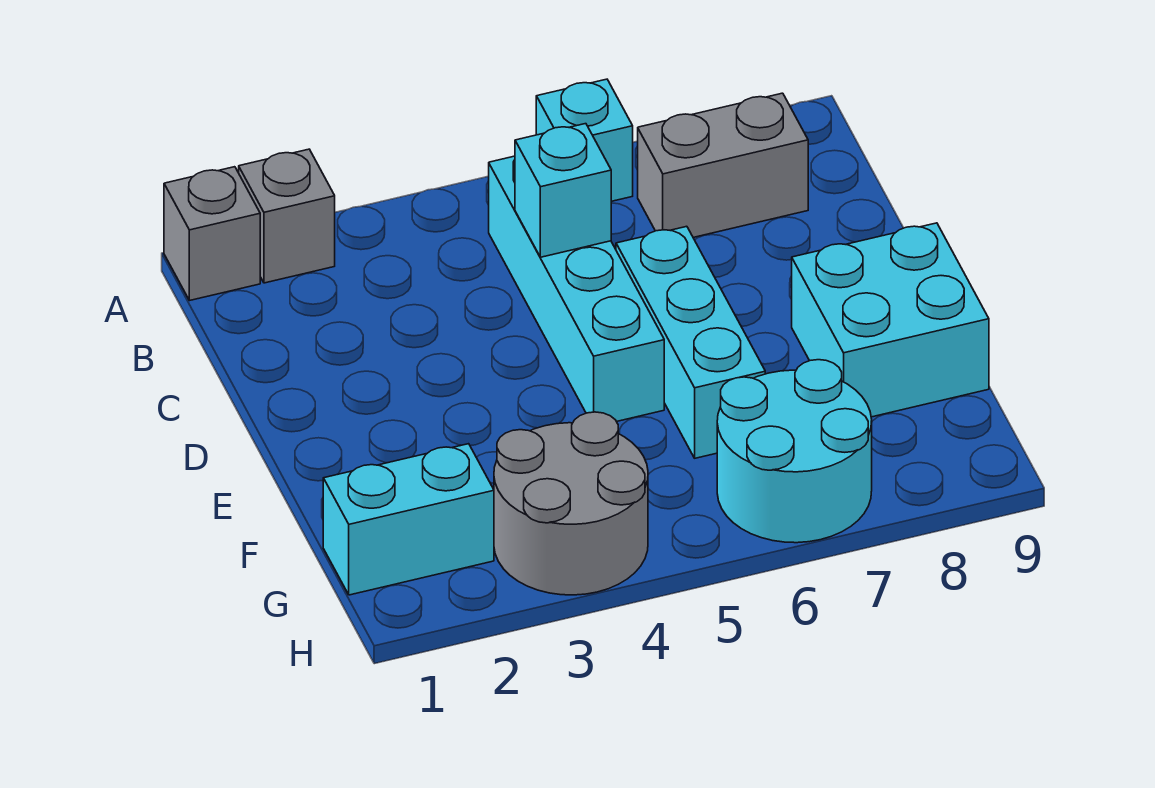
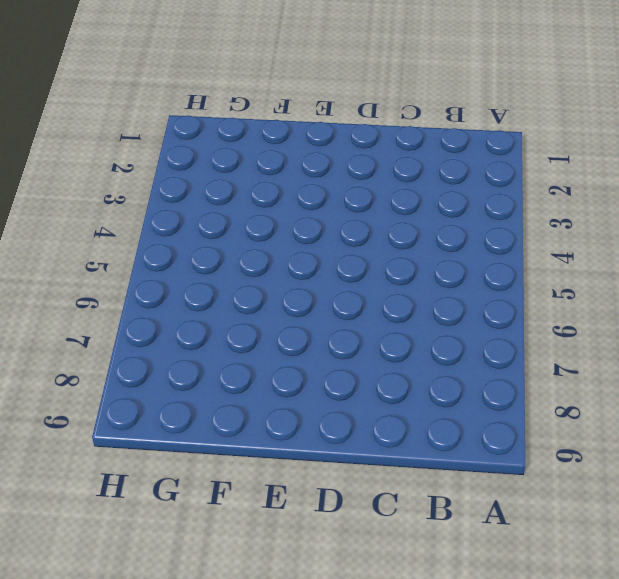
none -> grey brick A1 level 1
none -> grey brick A2 level 1

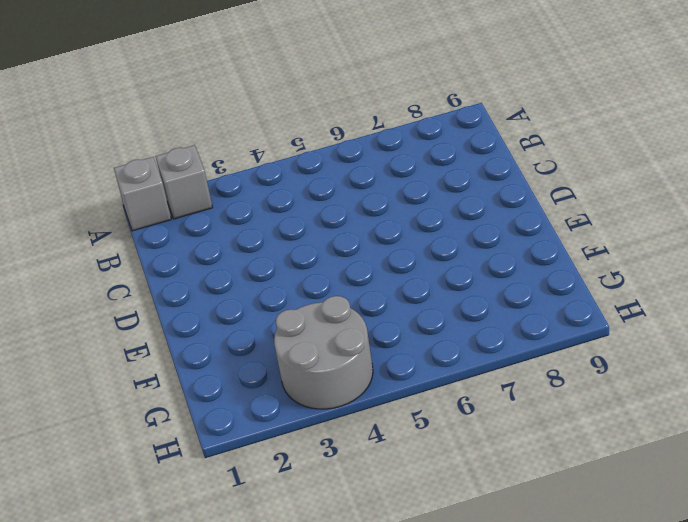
none -> cyan brick A6 level 1
none -> cyan brick B5:E5 level 1

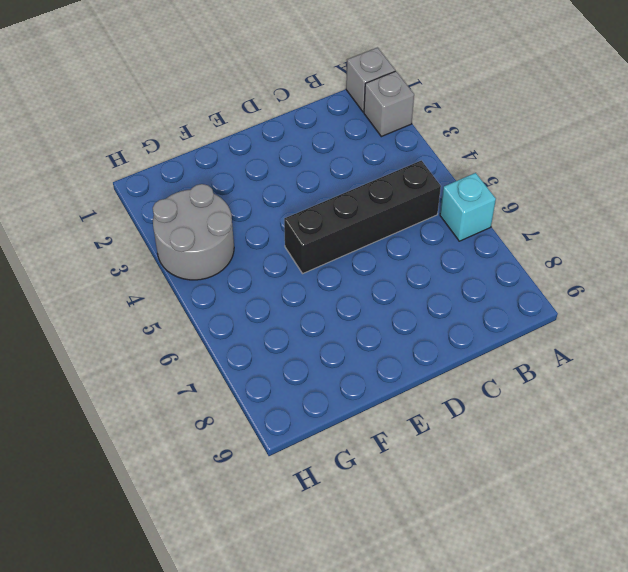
black brick B5:E5 level 1 -> cyan brick B5:E5 level 1
none -> grey brick B7:B8 level 1
none -> cyan brick D6:F6 level 1

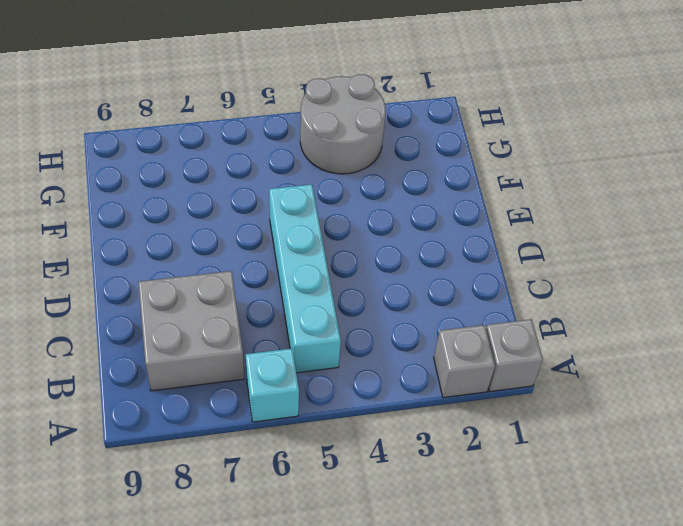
grey brick B7:C8 level 1 -> grey brick B7:B8 level 1
none -> cyan brick D6:F6 level 1
none -> cyan brick E8:F9 level 1

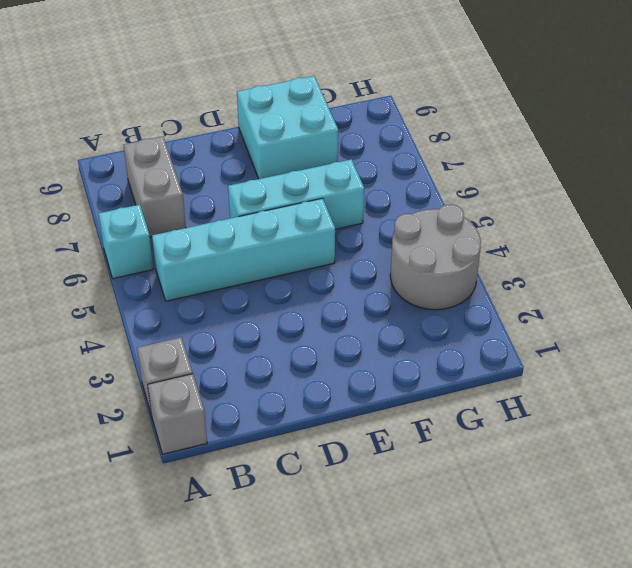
none -> cyan brick G1:G2 level 1
none -> cyan round brick G6:H7 level 1

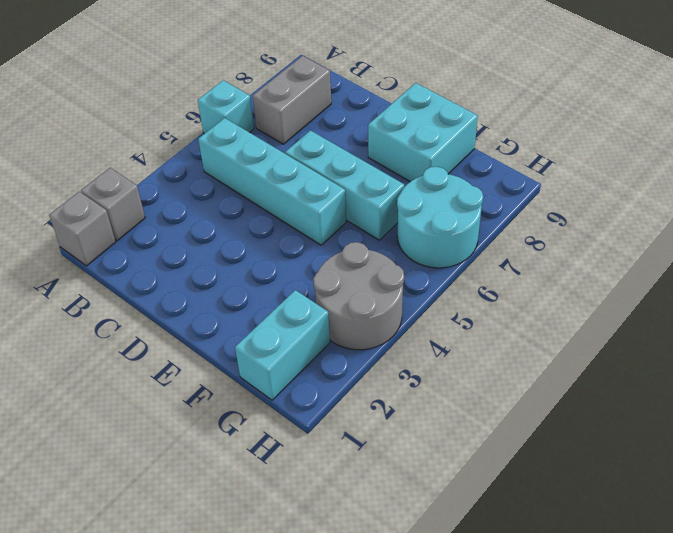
none -> cyan brick C5 level 2

